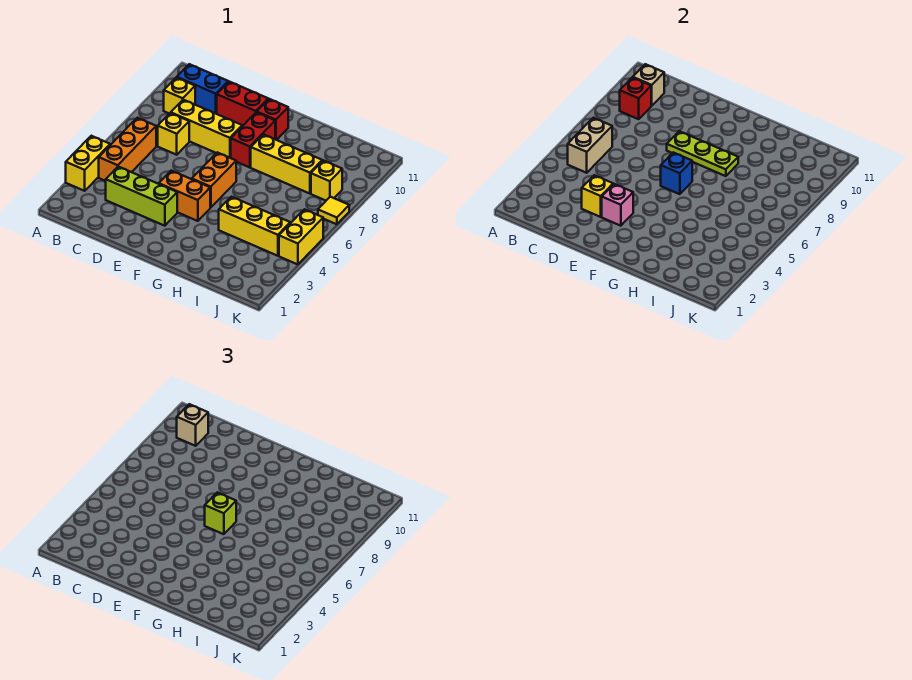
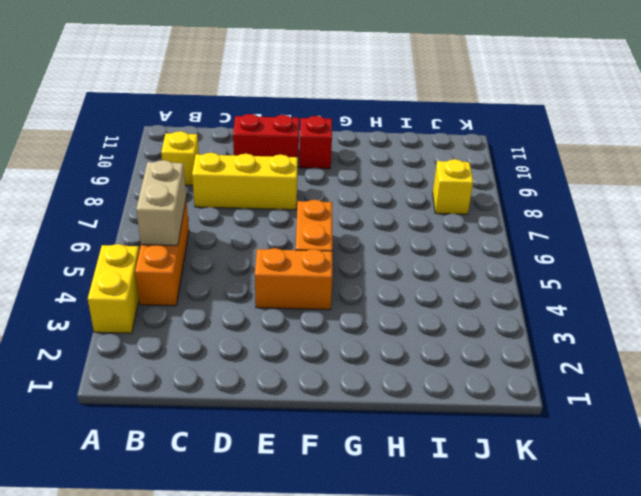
none -> blue brick B10:C10 level 1
none -> lime brick C3:E3 level 1
none -> yellow brick C7 level 1

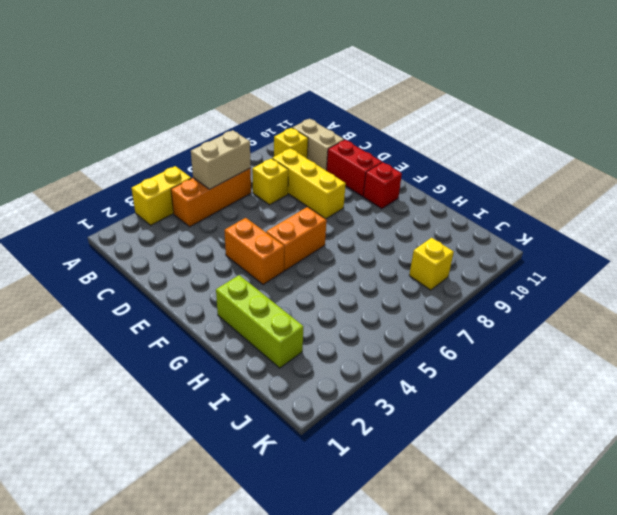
tan brick B10:C10 level 1 -> blue brick B10:C10 level 1
lime brick G2:I2 level 1 -> lime brick C3:E3 level 1
none -> red brick F8:F9 level 1
none -> yellow brick G8:I8 level 1
none -> yellow brick H4:J4 level 1

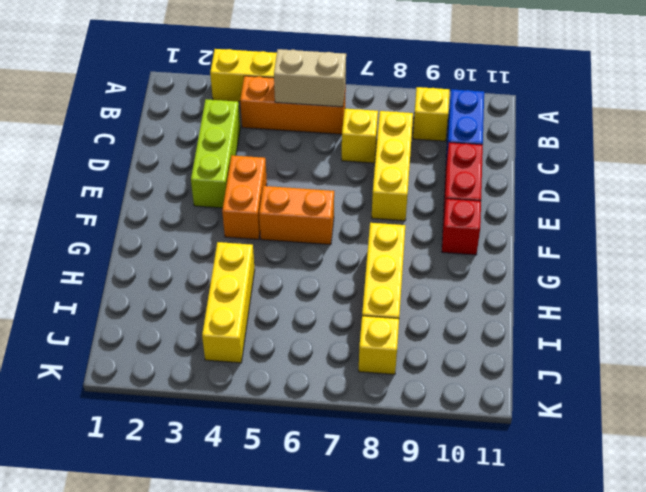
none -> red brick F8:F9 level 1
none -> yellow brick K4:K5 level 1
none -> yellow tile K7 level 1

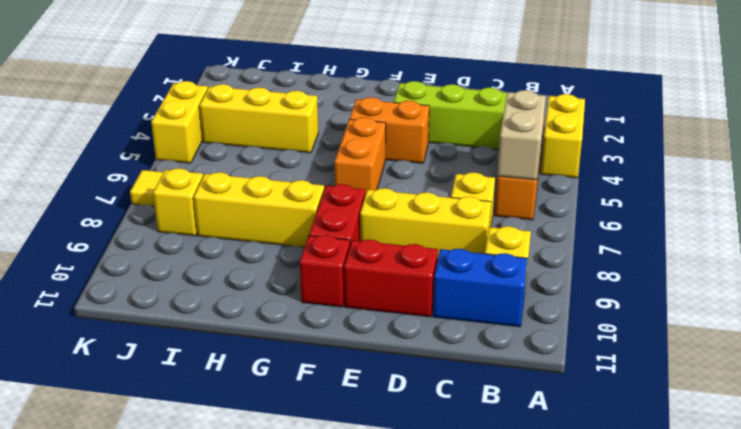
none -> red brick B9 level 2
none -> tan brick B10 level 2
none -> yellow brick D3 level 2

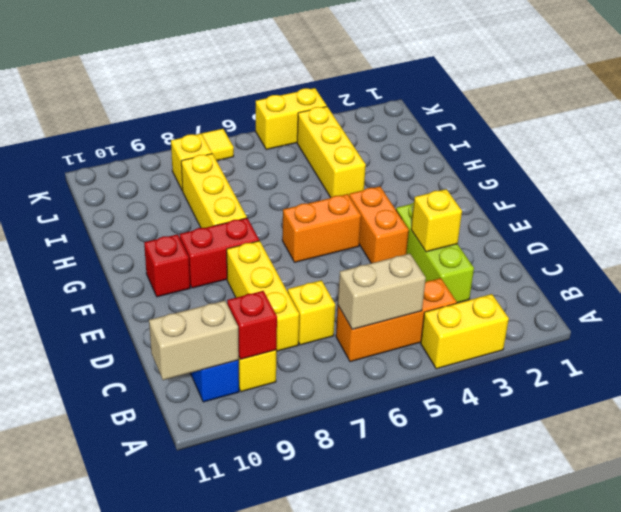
tan brick B10:B11 level 2 -> tan brick B10 level 2
none -> red brick D10:E10 level 1
none -> pink brick E3 level 2
none -> lime plate E8:G8 level 2

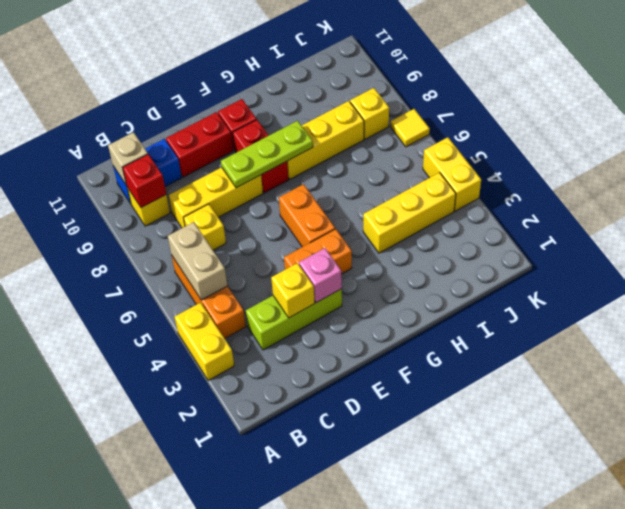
none -> blue brick F6 level 2
none -> tan brick B10 level 3
none -> lime brick F6 level 3

